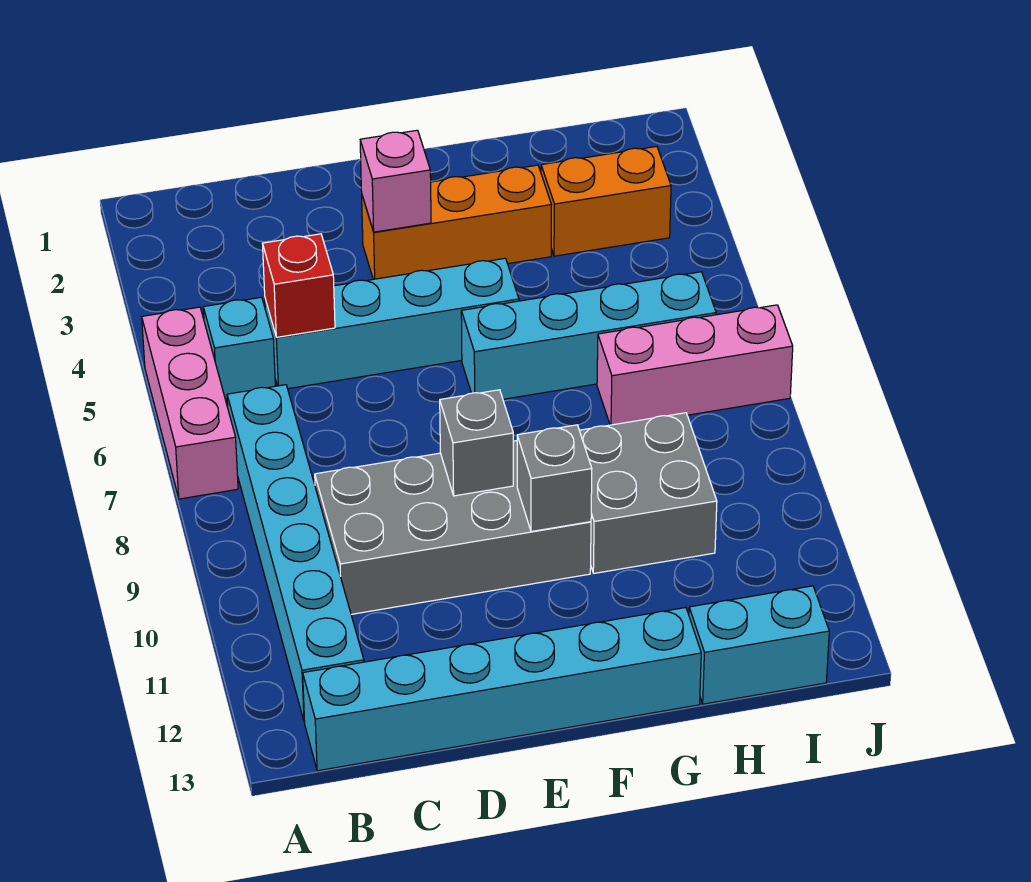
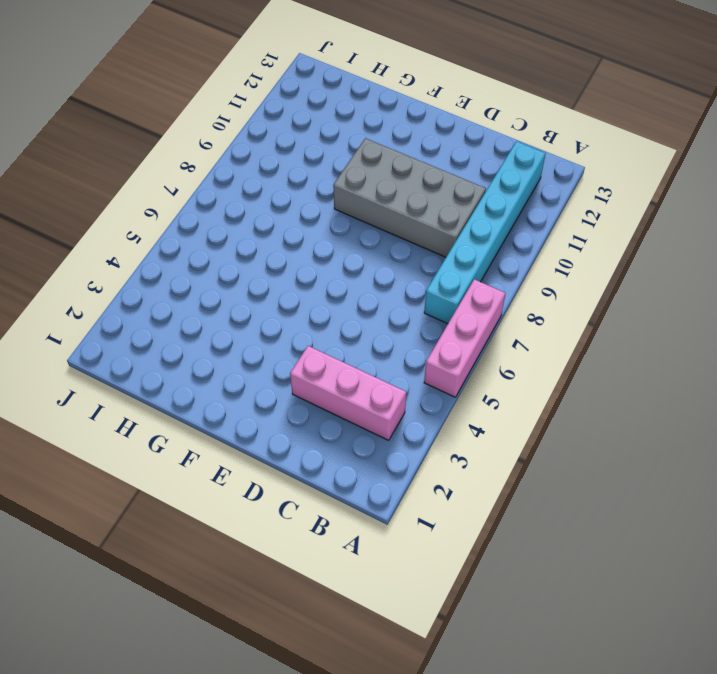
pink brick B3:D3 level 1 -> pink brick H7:J7 level 1
none -> cyan brick B5 level 1
none -> cyan brick B13:G13 level 1
none -> cyan brick C5:F5 level 1

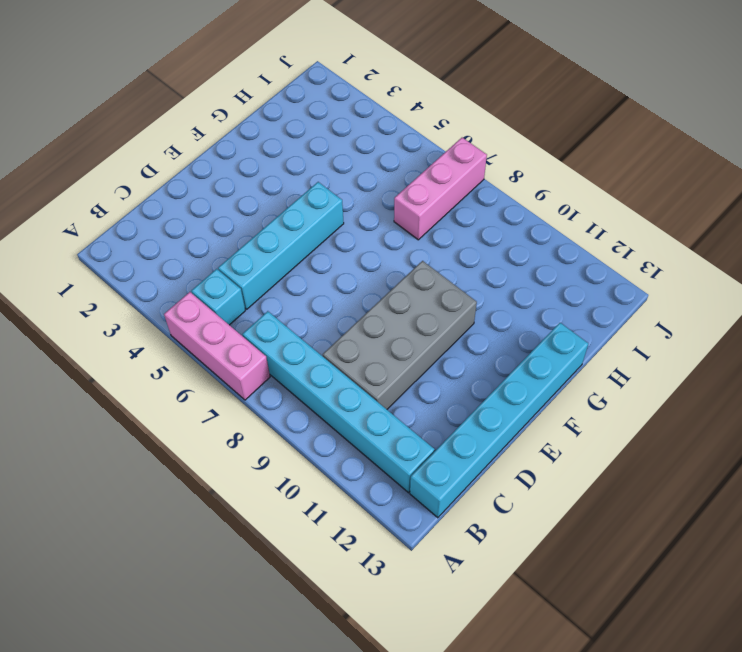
none -> orange brick E3:G3 level 1
none -> cyan brick F6:I6 level 1
none -> grey brick G9:H10 level 1

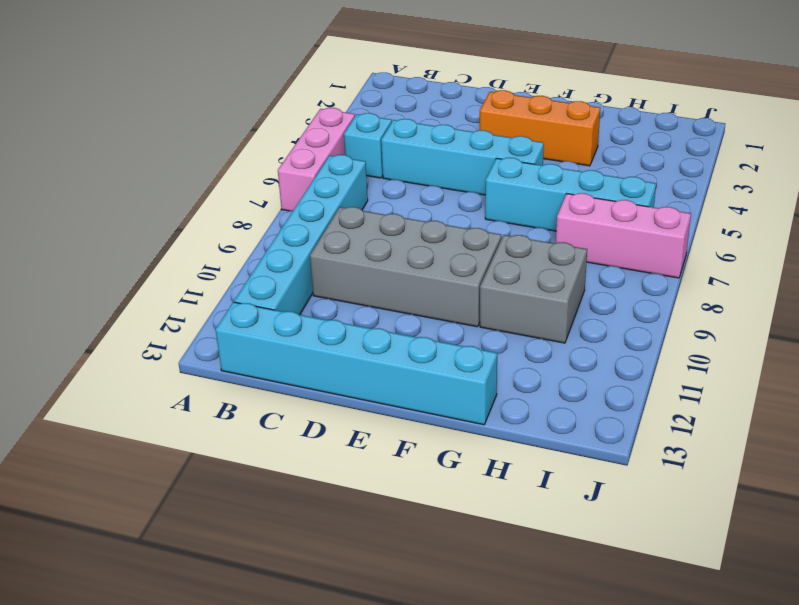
none -> orange brick H3:I3 level 1
none -> cyan brick H13:I13 level 1
none -> red brick C5 level 2

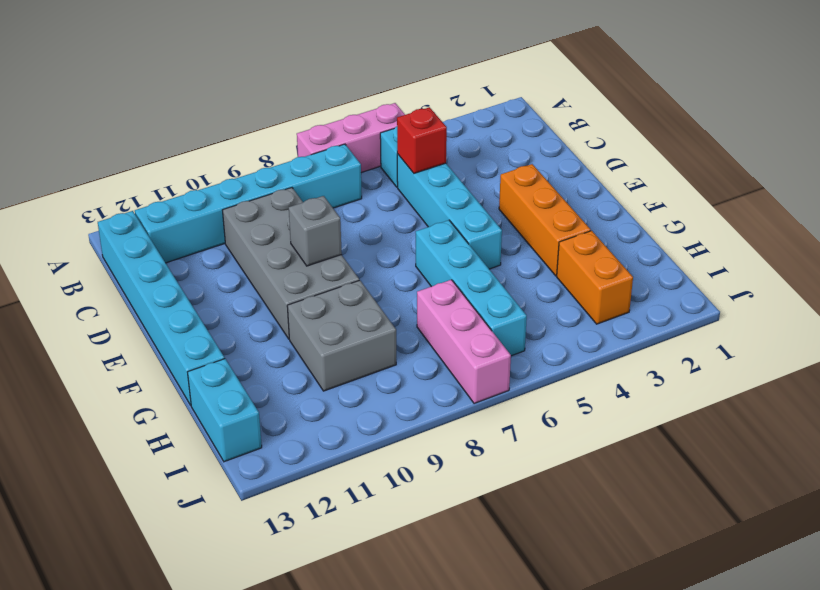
none -> pink brick E3 level 2
none -> grey brick F10 level 2

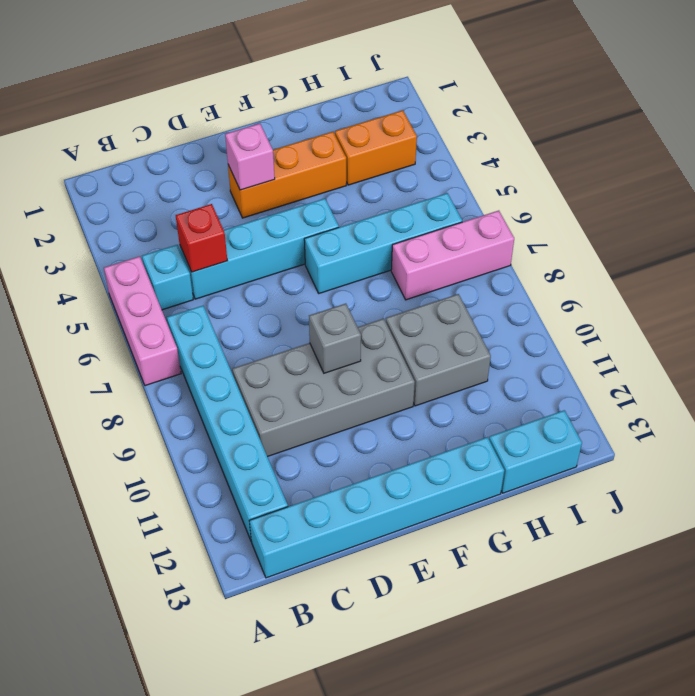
none -> grey brick F10 level 2

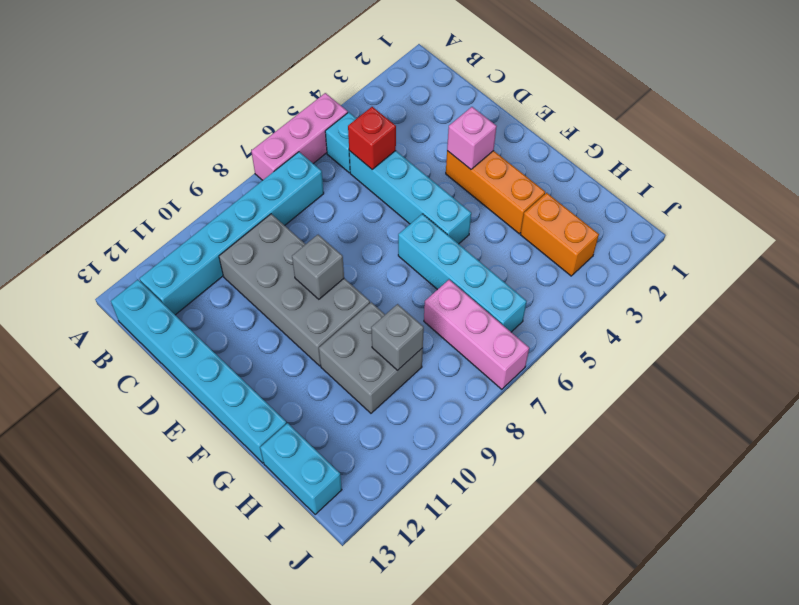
grey brick H9 level 2 -> grey brick F10 level 2

